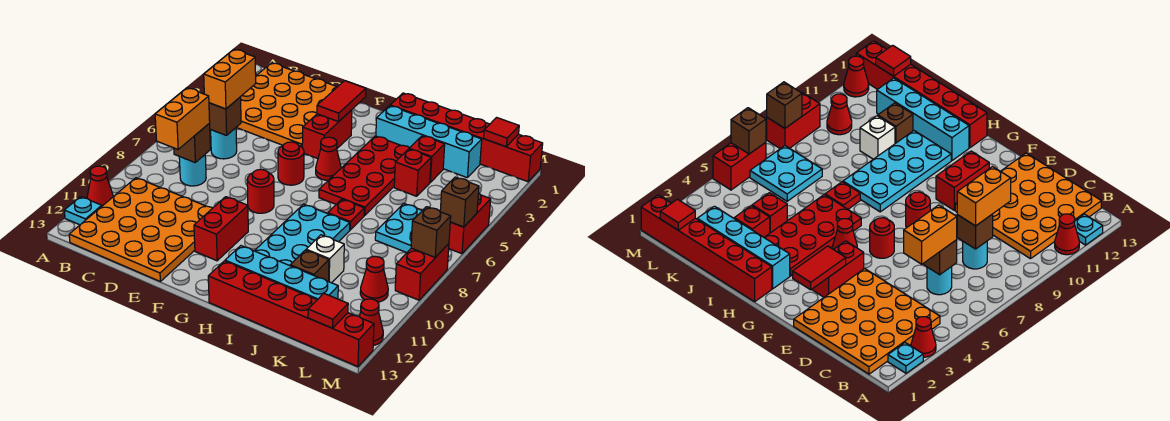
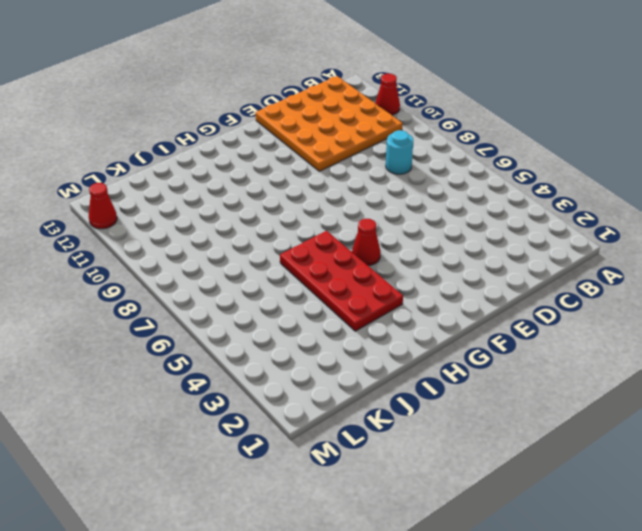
none -> cyan plate A2 level 1
none -> red cone A3 level 1
none -> cyan plate A12 level 1
none -> orange plate B1:E4 level 1

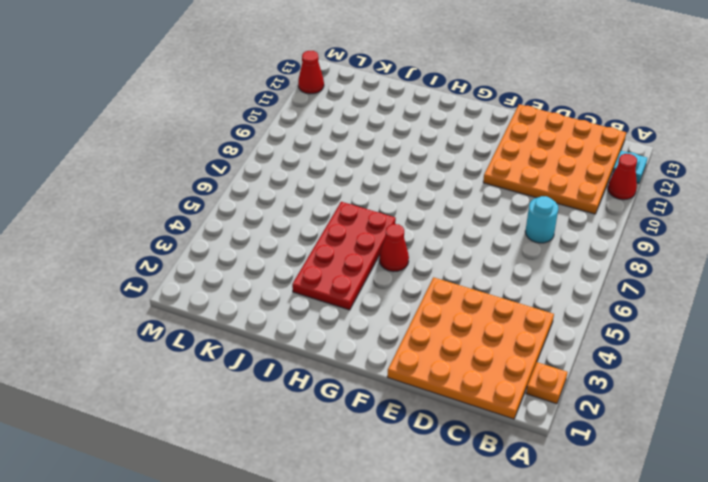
orange plate A2 level 1 -> cyan plate A2 level 1
none -> red cone A3 level 1
none -> cyan round brick C6 level 1
none -> red brick F3:F4 level 1
none -> red round brick F6 level 1

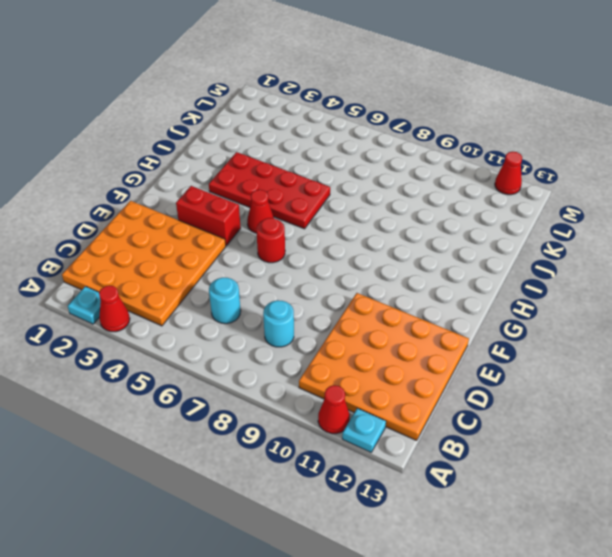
none -> red round brick F8 level 1
none -> red brick F10:F11 level 1
none -> red brick H1:M1 level 1
none -> cyan brick H2:K2 level 1

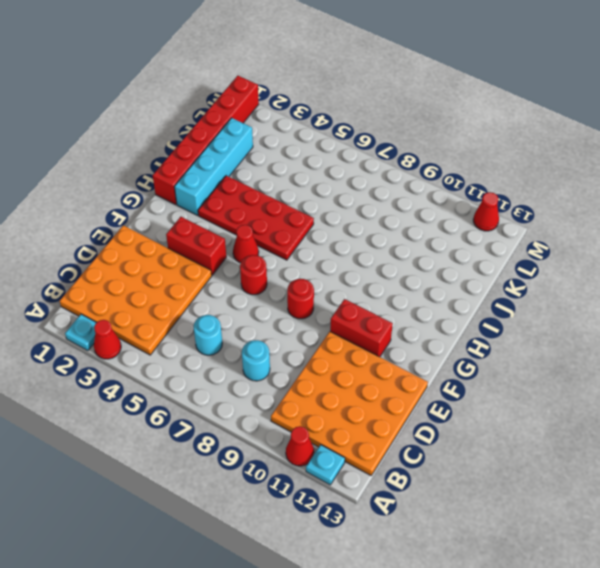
none -> cyan plate H8:I11 level 1
none -> cyan brick H12:K12 level 1
none -> red brick H13:M13 level 1
none -> red plate I7 level 1

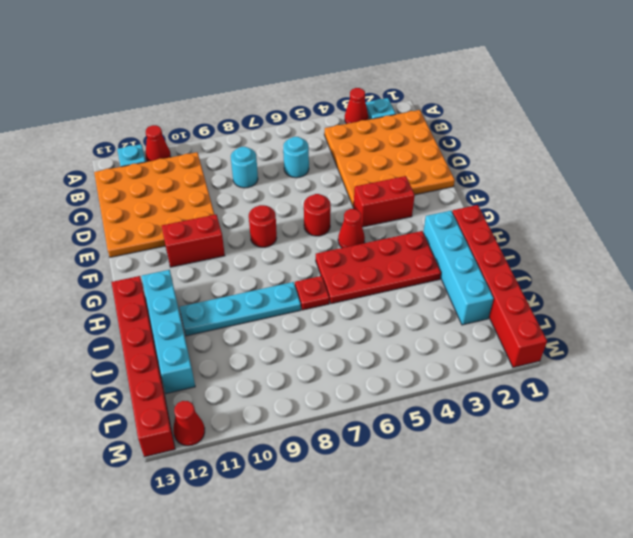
cyan plate I8:I11 level 1 -> cyan plate H8:I11 level 1
none -> red brick J3 level 1
none -> red brick J4 level 1
none -> white brick J10 level 1
none -> brown brick J11 level 1

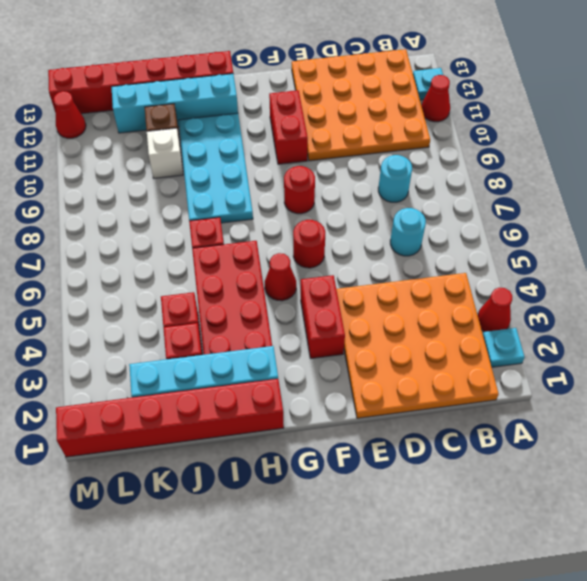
none -> cyan plate K6:L7 level 1
none -> red cone L10 level 1
none -> red brick M5:M6 level 1
none -> red brick M8:M9 level 1

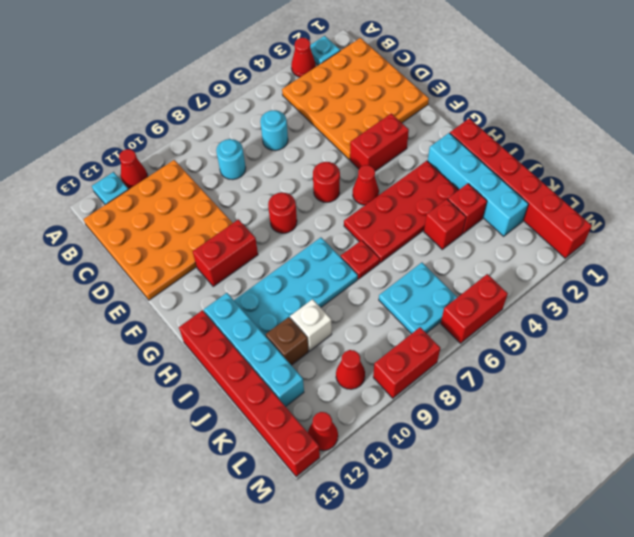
none -> brown brick C6 level 2
none -> brown brick C8 level 2
none -> red tile F2:F3 level 2
none -> red tile L1 level 2

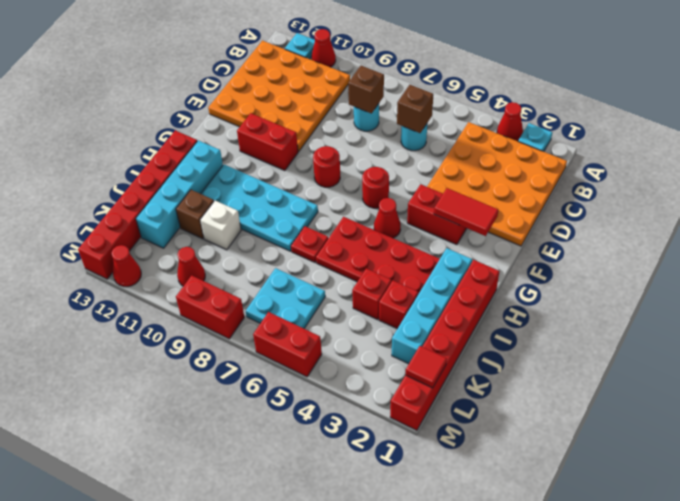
none -> red tile L13 level 2
none -> brown brick M6 level 2
none -> brown brick M8 level 2
none -> orange brick C5:C6 level 3

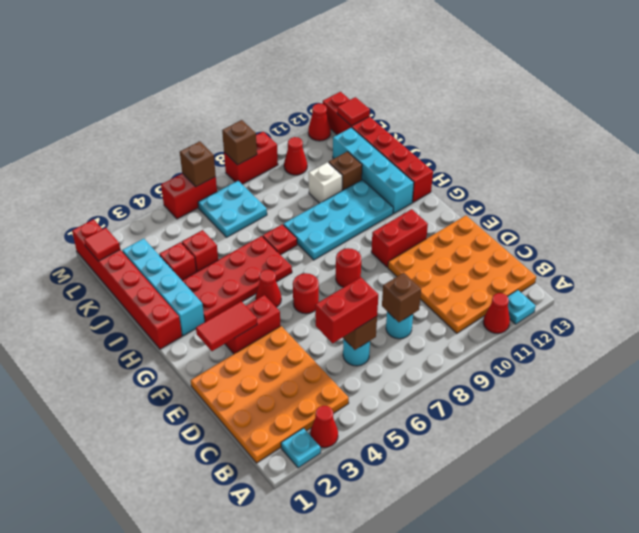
red brick C5:C6 level 3 -> orange brick C5:C6 level 3
none -> orange brick C8:C9 level 3

